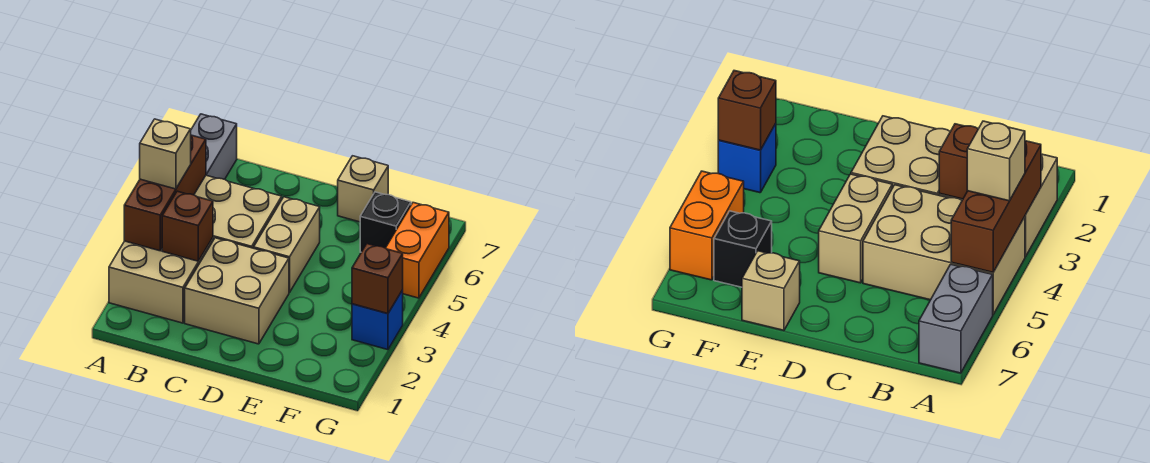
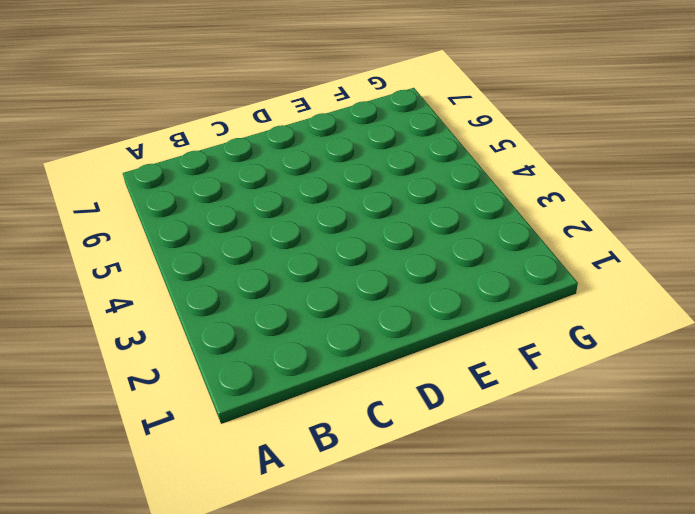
none -> tan brick A2:B3 level 1
none -> tan brick A4:C5 level 1
none -> grey brick A6:A7 level 1

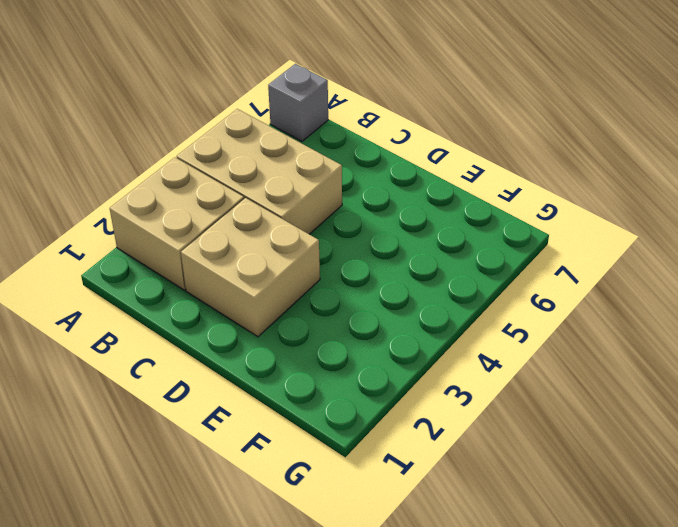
grey brick A7 level 1 -> grey brick A6:A7 level 1
none -> tan brick D4:D5 level 1
none -> tan brick E7 level 1
none -> black brick F6 level 1

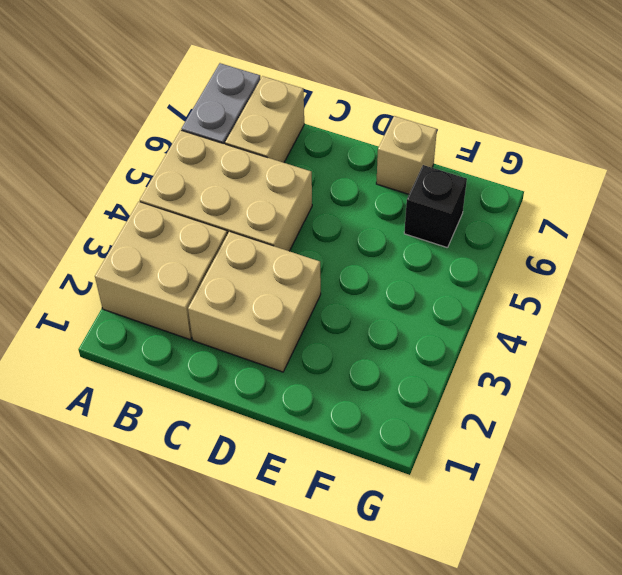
tan brick B6:B7 level 1 -> tan brick D4:D5 level 1
none -> blue brick G3 level 1
none -> orange brick G5:G6 level 1
none -> brown brick A3:A5 level 2

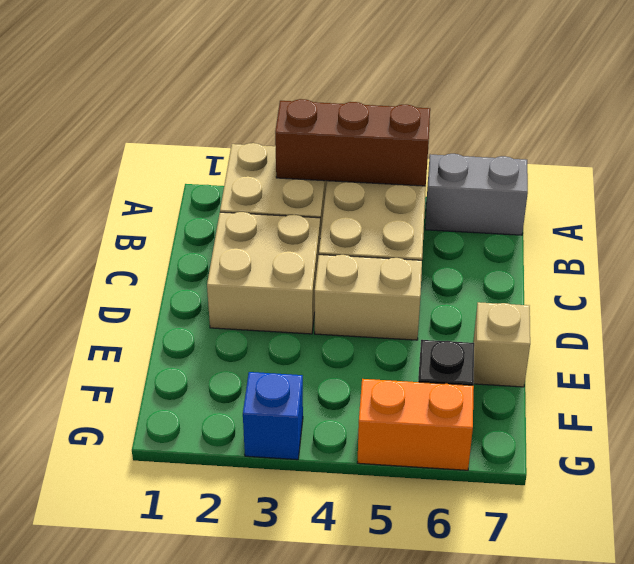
none -> brown brick B3 level 2
none -> brown brick G3 level 2
none -> tan brick A4 level 3

